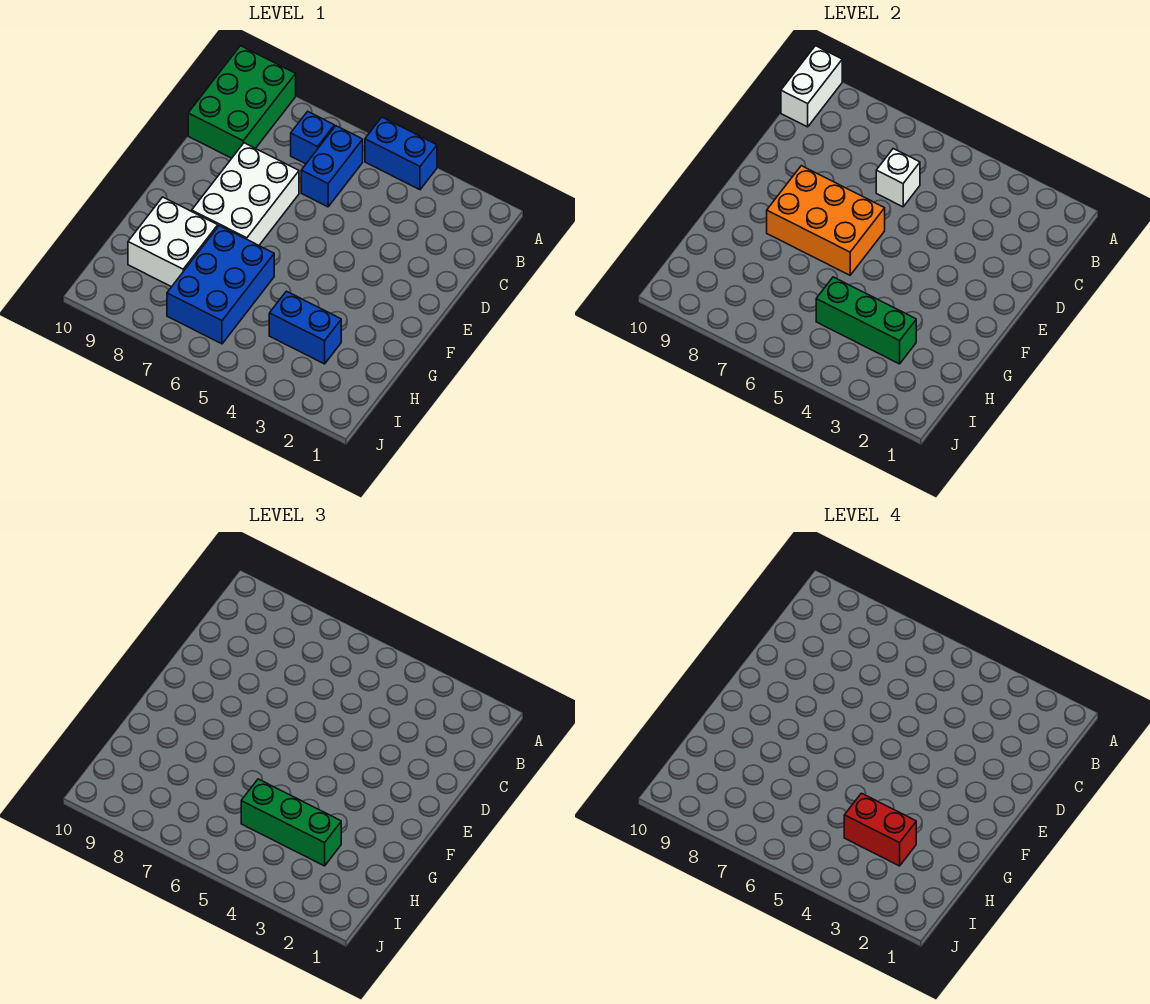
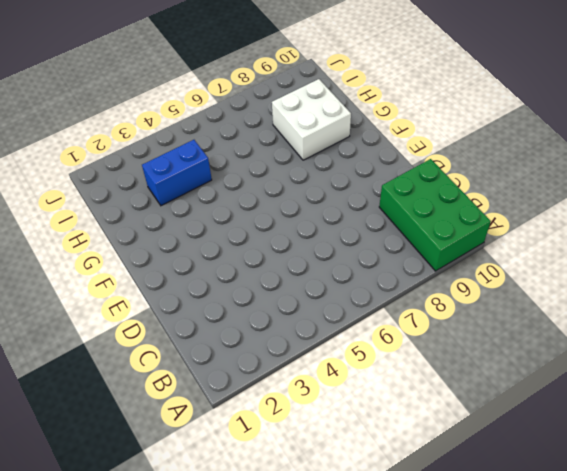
none -> blue brick A4:A5 level 1
none -> blue brick B6:C6 level 1
none -> blue brick B7 level 1

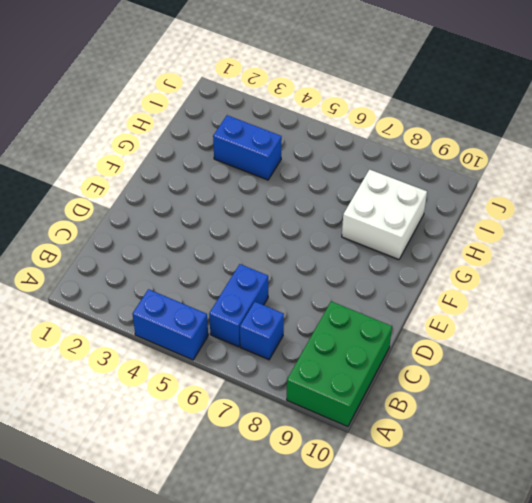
none -> white brick D7:F8 level 1
none -> blue brick G6:I7 level 1
none -> white brick A10:B10 level 2

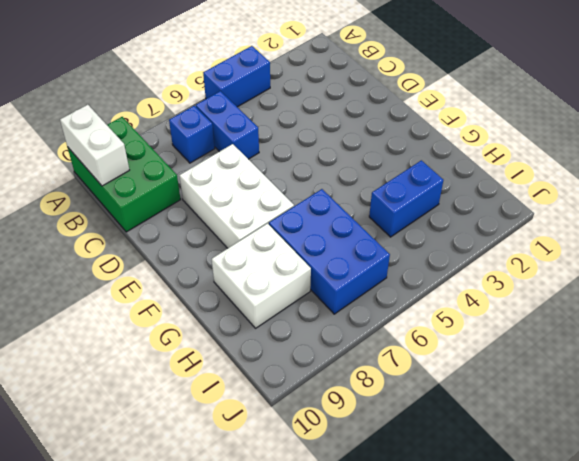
none -> white brick C6 level 2
none -> orange brick E6:F8 level 2
none -> green brick H3:H5 level 2

